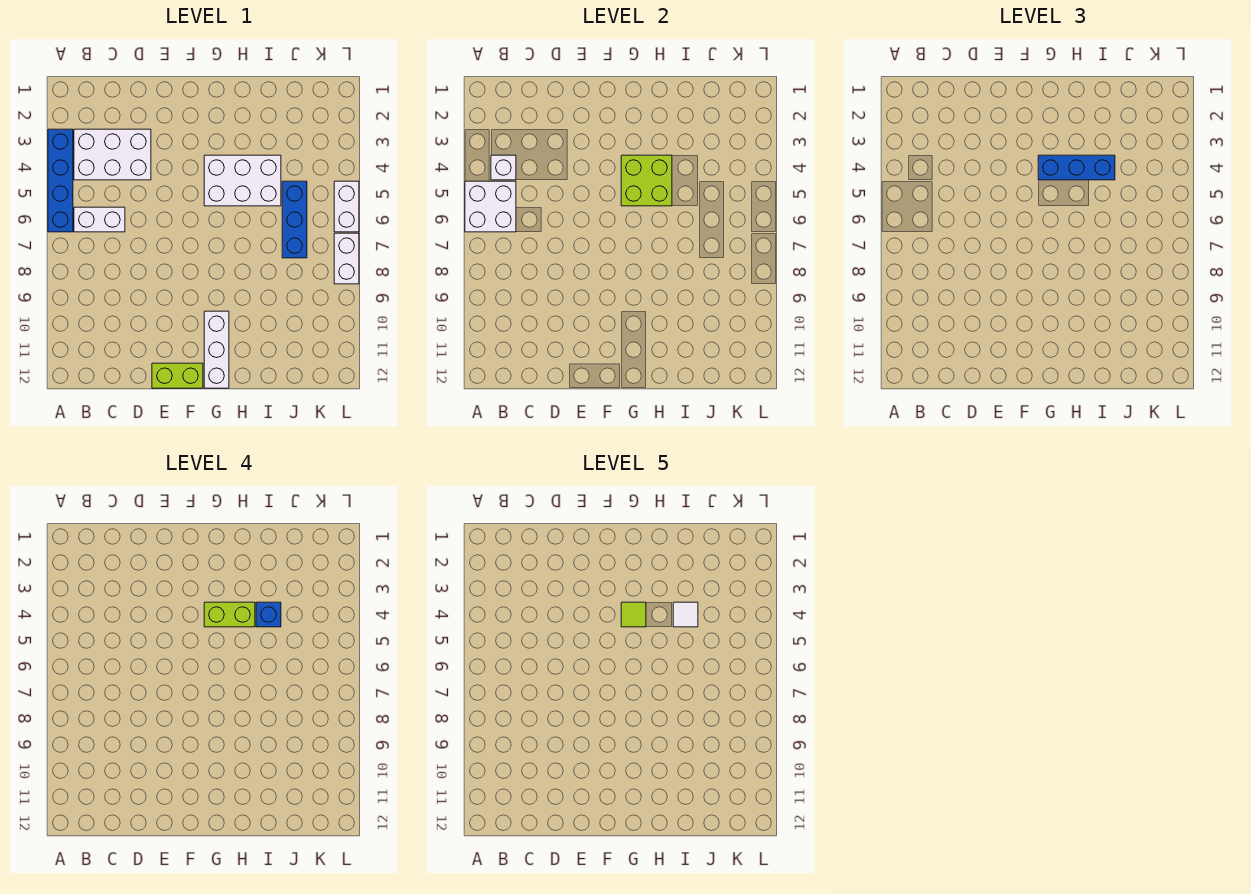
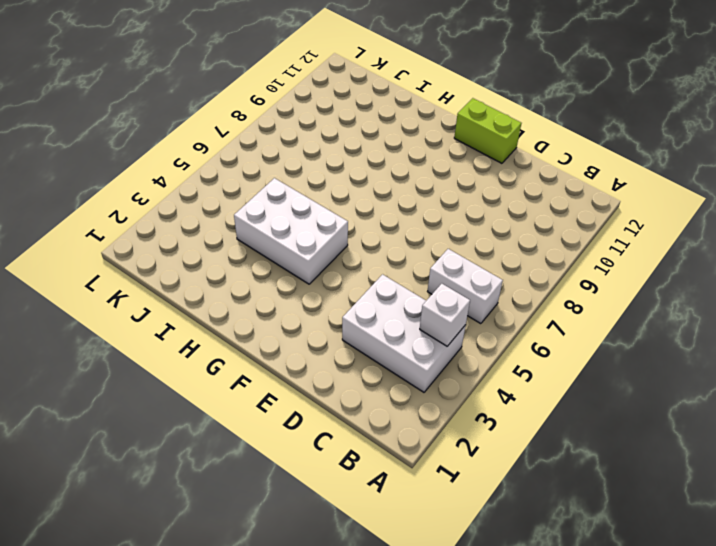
none -> blue brick A3:A6 level 1
none -> white brick G10:G12 level 1
none -> blue brick J5:J7 level 1

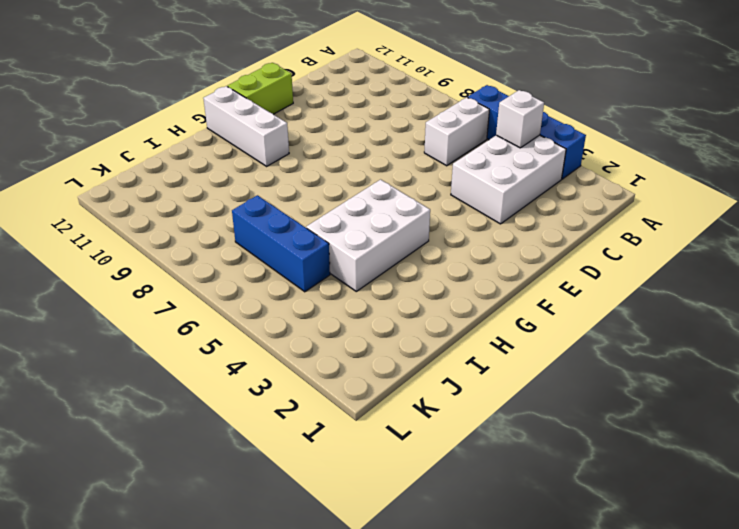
none -> white brick L5:L6 level 1
none -> white brick L7:L8 level 1
none -> white brick A5:B6 level 2

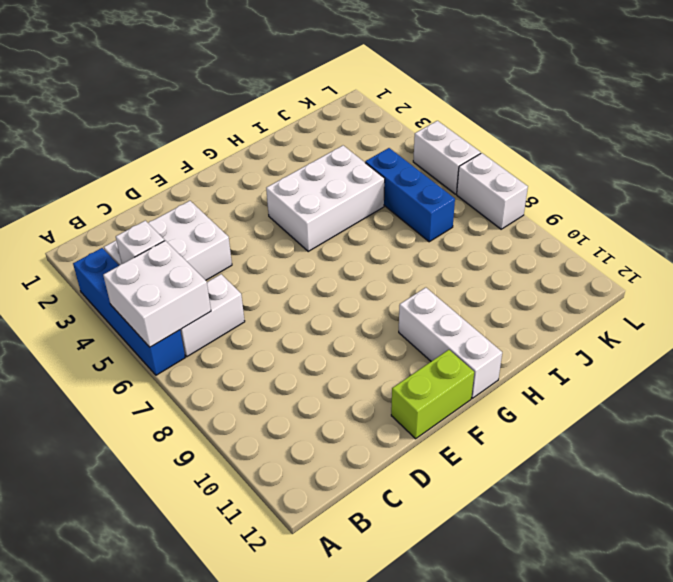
none -> lime brick G4:H5 level 2
none -> blue brick G4:I4 level 3
none -> lime brick G4:H4 level 4

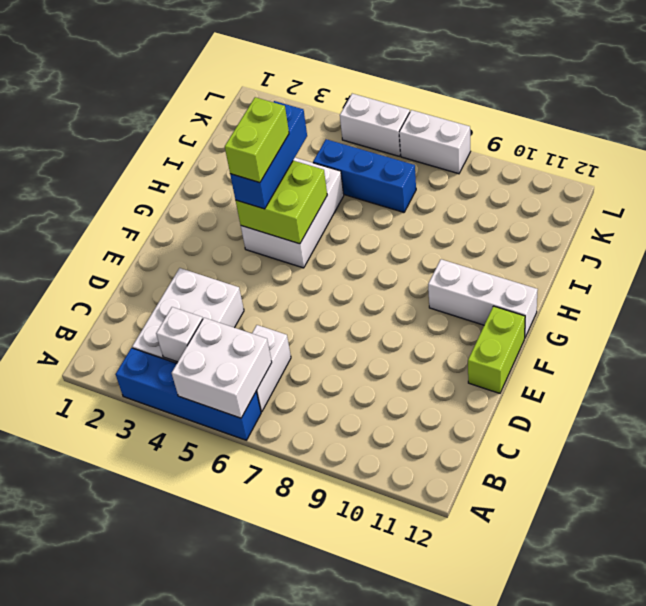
none -> blue brick I4 level 4
none -> lime tile G4 level 5
none -> white tile I4 level 5

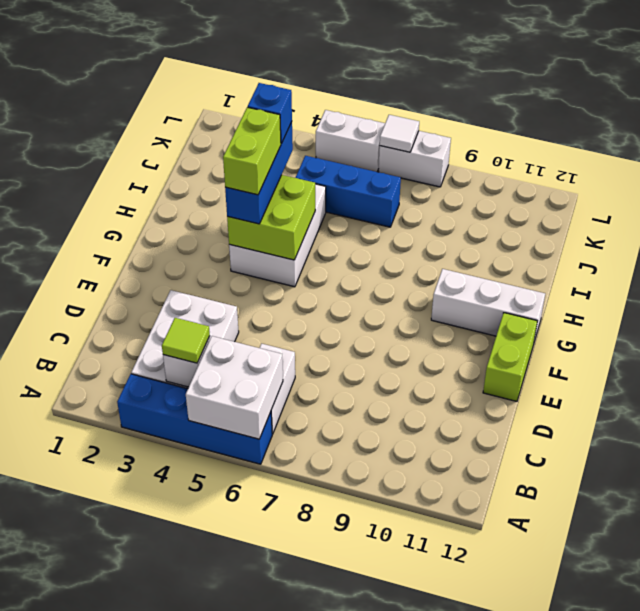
lime tile B4 level 3 -> lime tile G4 level 5
white tile L7 level 2 -> white tile I4 level 5

